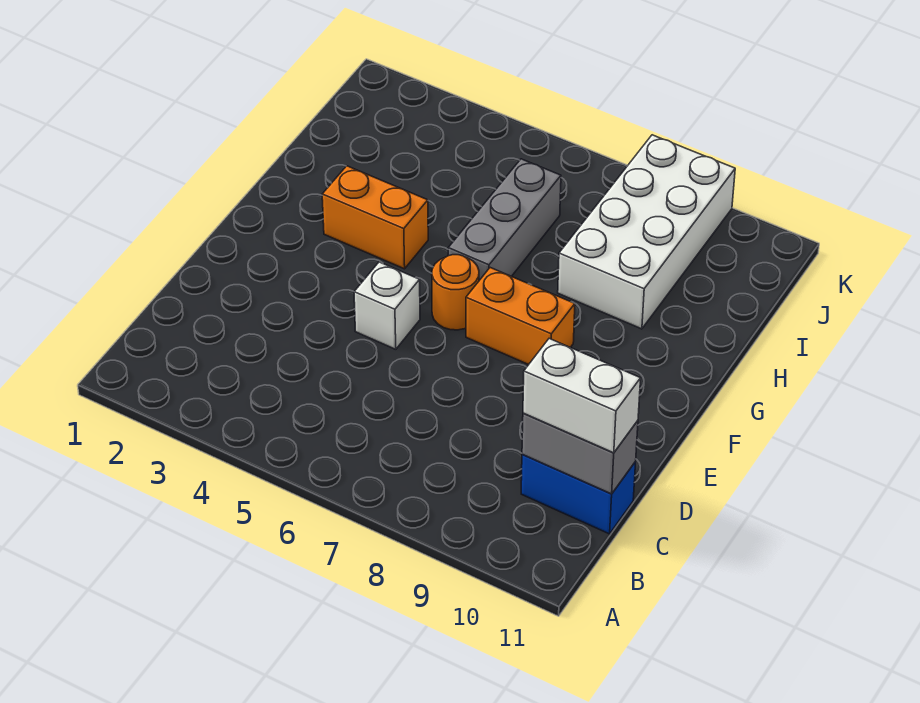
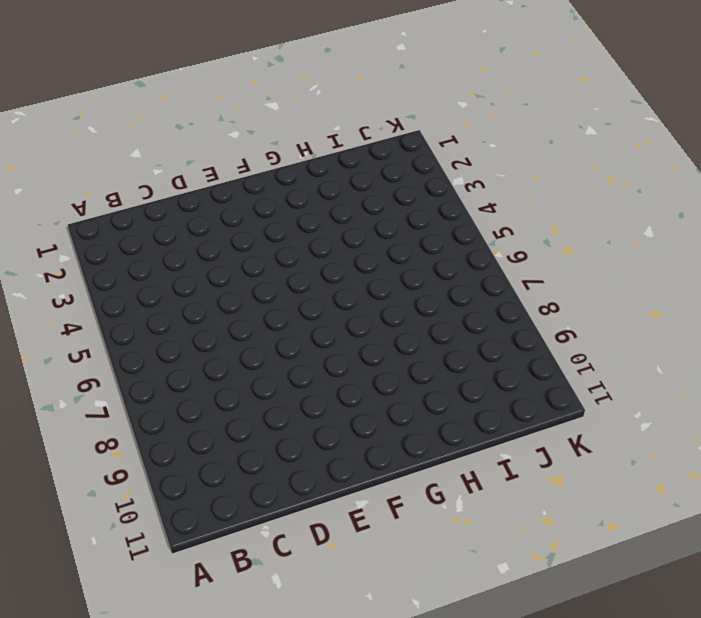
none -> blue brick C10:C11 level 1
none -> white brick E5 level 1

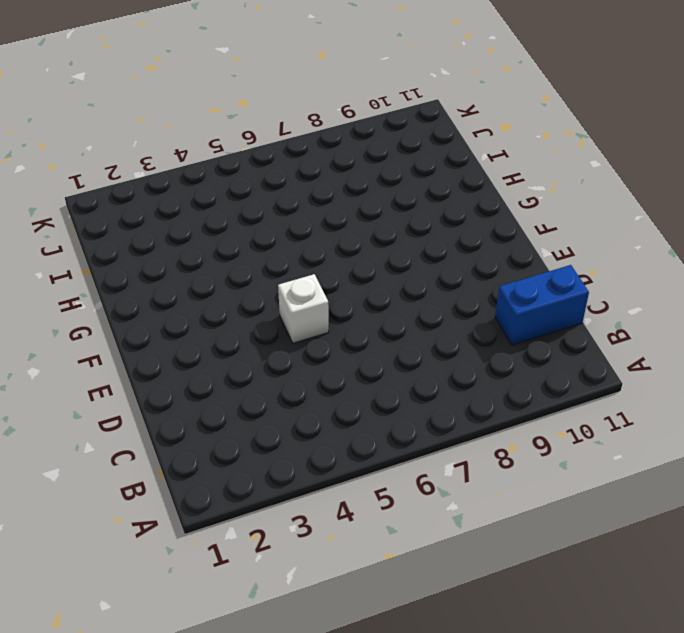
none -> orange round brick F6 level 1
none -> orange brick F7:F8 level 1

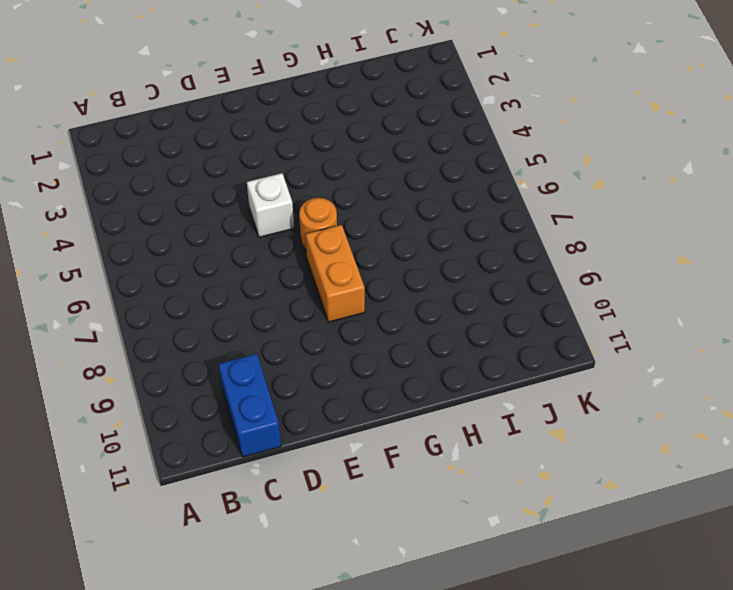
none -> orange brick G3:G4 level 1
none -> grey brick G6:I6 level 1

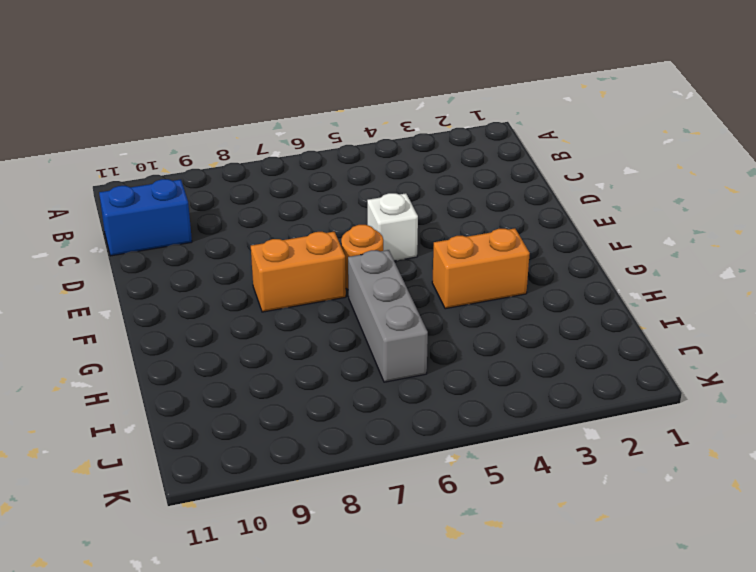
none -> white brick H8:K9 level 1
none -> grey brick C10:C11 level 2

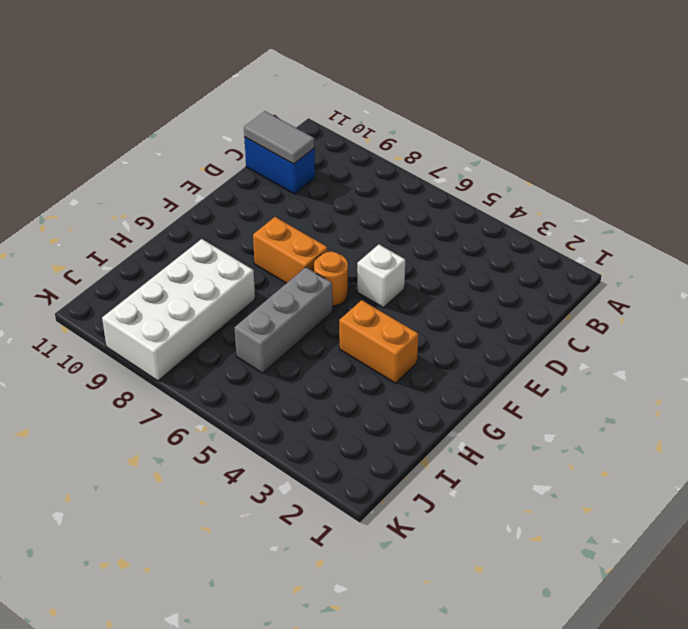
grey tile C10:C11 level 2 -> grey brick C10:C11 level 2
none -> white brick C10:C11 level 3

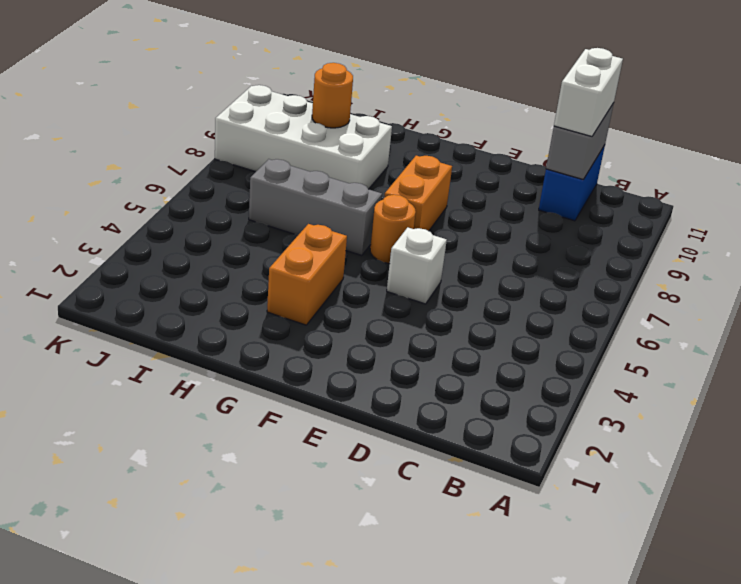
orange round brick I9 level 2 -> none

